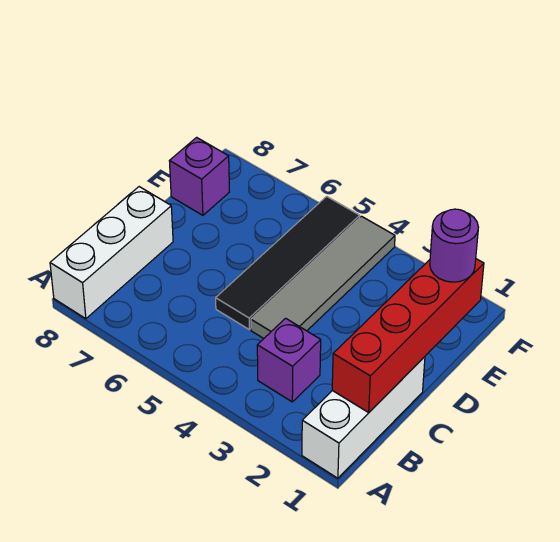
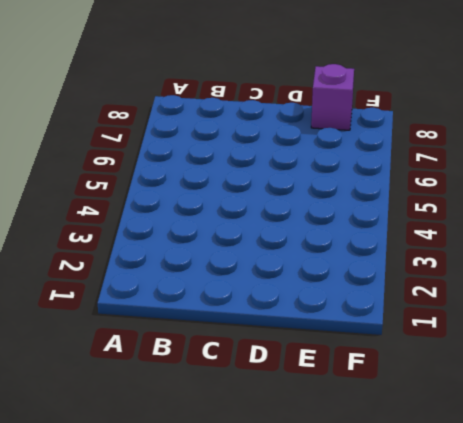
none -> white brick A1:C1 level 1
none -> white brick A8:C8 level 1

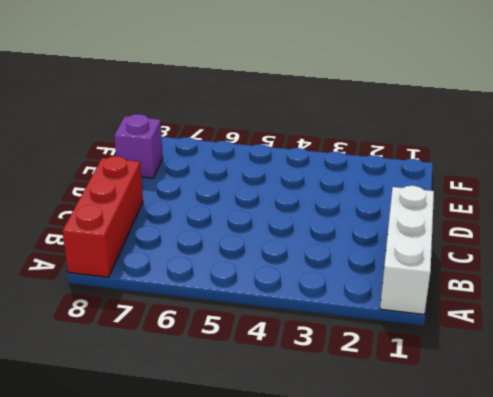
red brick A8:C8 level 1 -> white brick A8:C8 level 1
none -> purple brick B3 level 1
none -> grey tile C4:F4 level 1

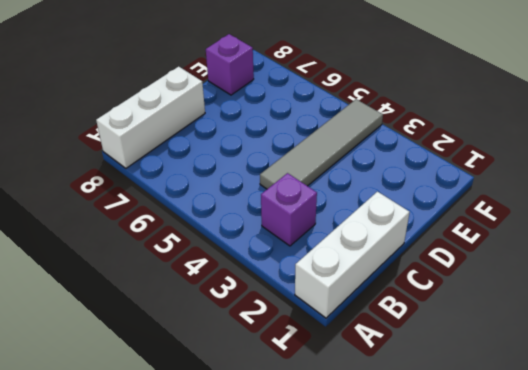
none -> black tile C5:F5 level 1
none -> red brick B1:E1 level 2

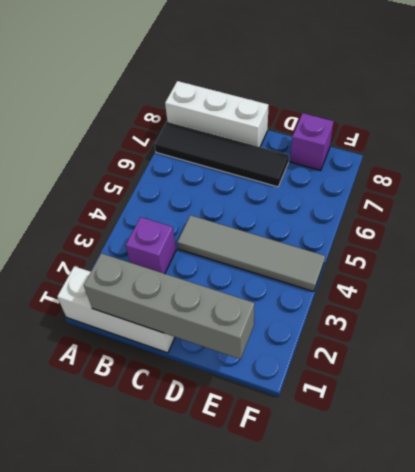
black tile A7:D7 level 1 -> black tile C5:F5 level 1
grey brick B1:E1 level 2 -> red brick B1:E1 level 2
none -> purple round brick E1 level 3

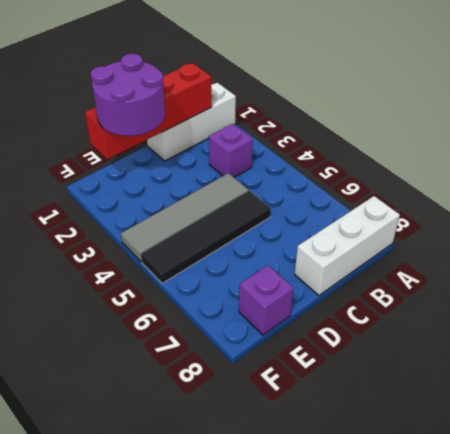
purple round brick D1:E2 level 3 -> purple round brick E1 level 3

